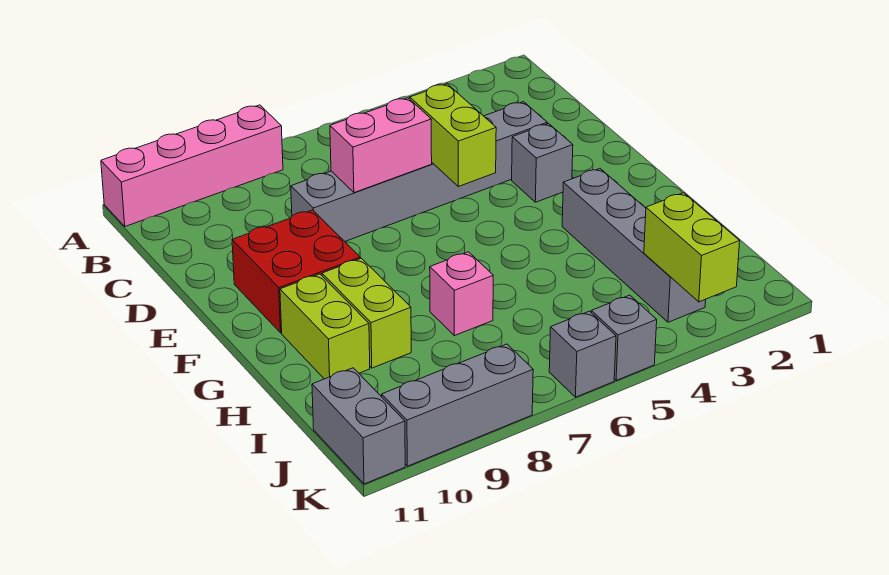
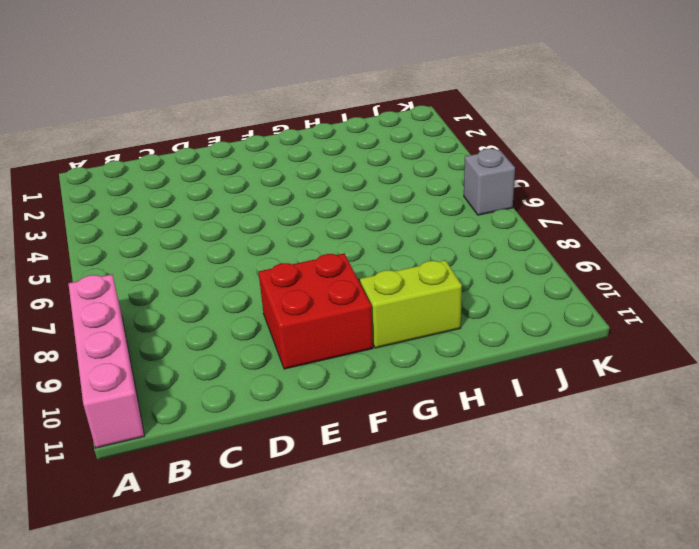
none -> grey brick D3:D8 level 1
none -> grey brick E3 level 1
none -> grey brick G3:J3 level 1

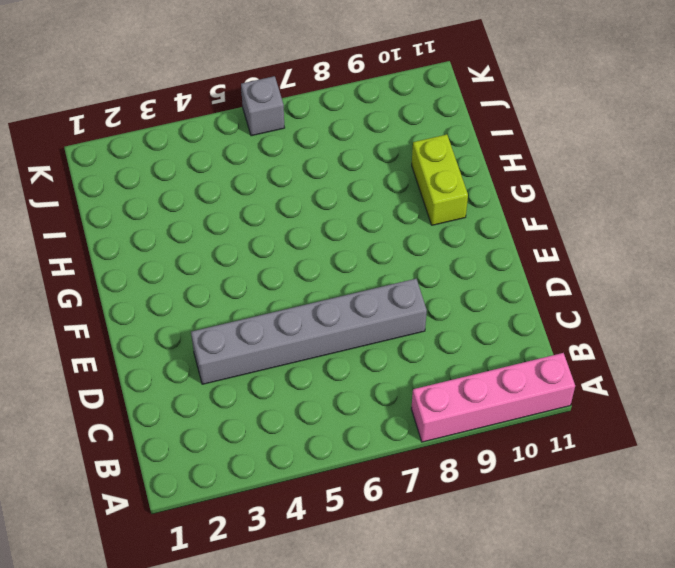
none -> grey brick E3 level 1
none -> red brick E9:F10 level 1
none -> grey brick G3:J3 level 1

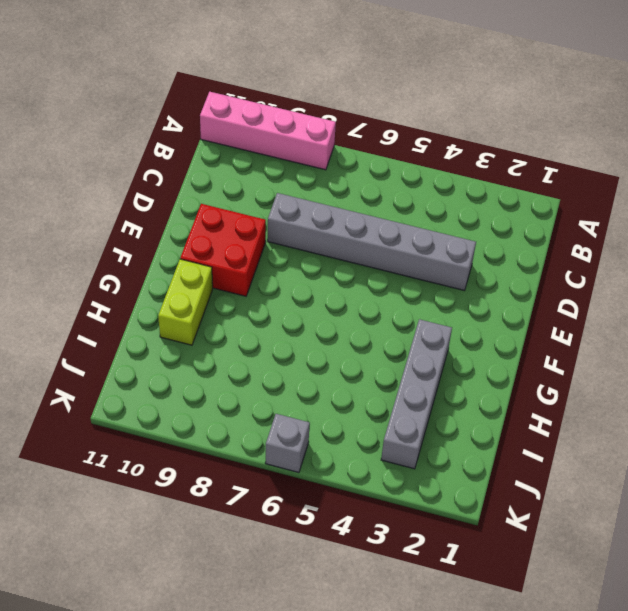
none -> grey brick E3 level 1
none -> lime brick G9:H9 level 1
none -> pink brick H7 level 1

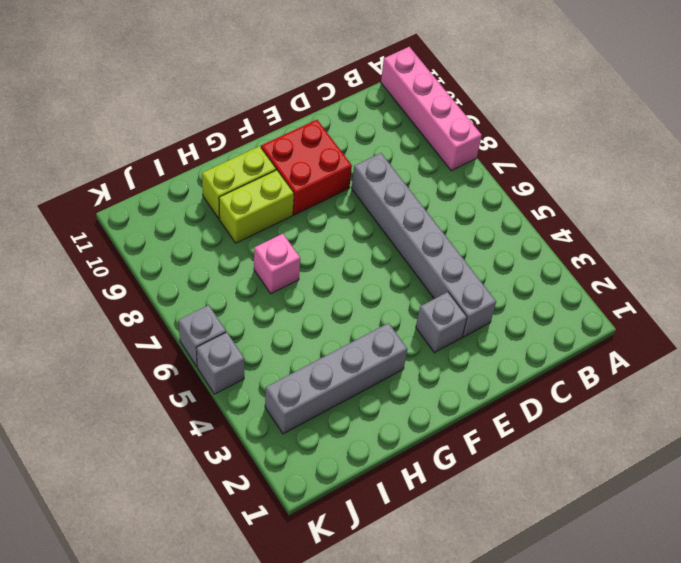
none -> grey brick J11:K11 level 1
none -> grey brick K8:K10 level 1
none -> lime brick D5:E5 level 2

